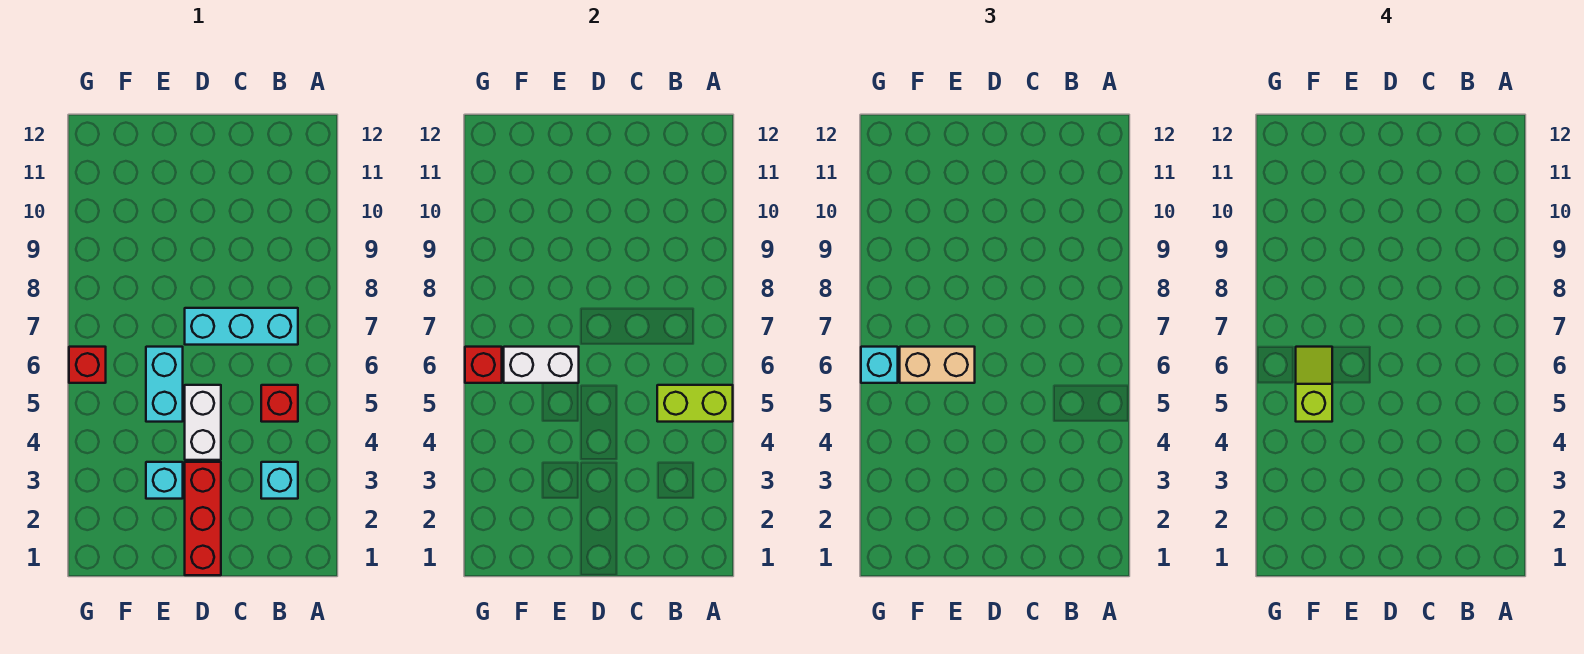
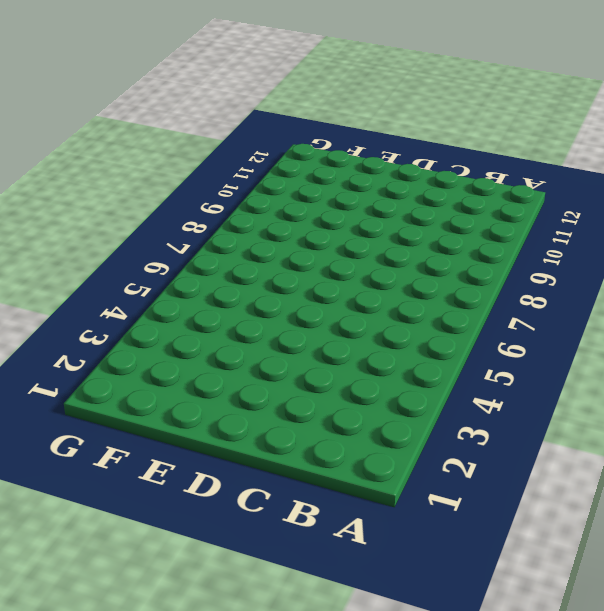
none -> cyan brick B3 level 1
none -> red brick B5 level 1
none -> cyan brick B7:D7 level 1

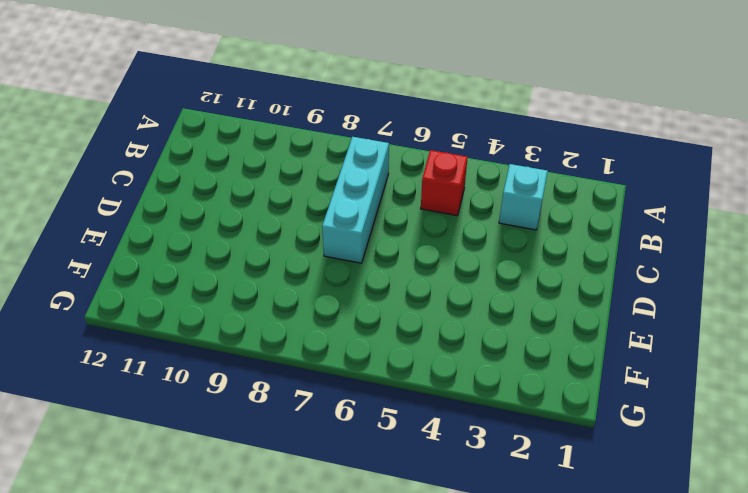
none -> red brick D1:D3 level 1
none -> white brick D4:D5 level 1
none -> cyan brick E3 level 1

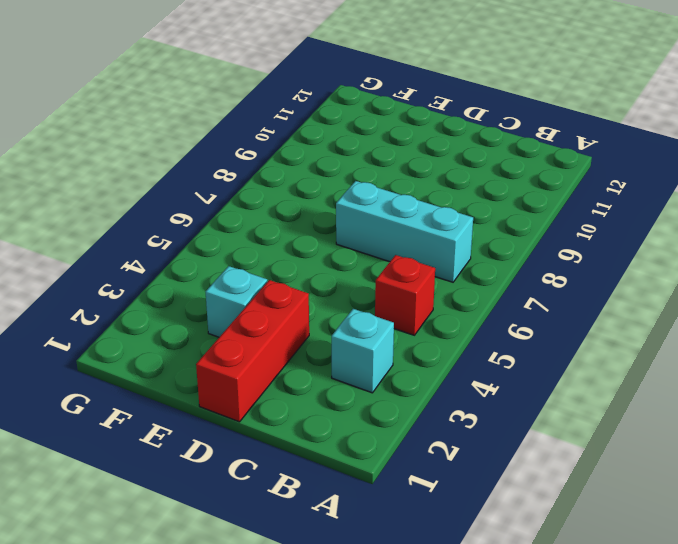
none -> white brick D4:D5 level 1
none -> cyan brick E5:E6 level 1
none -> red brick G6 level 1

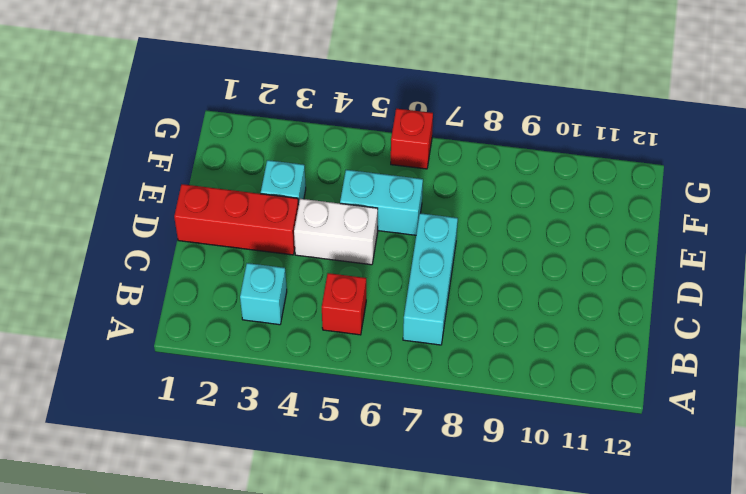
none -> lime brick A5:B5 level 2
none -> white brick E6:F6 level 2
none -> red brick G6 level 2

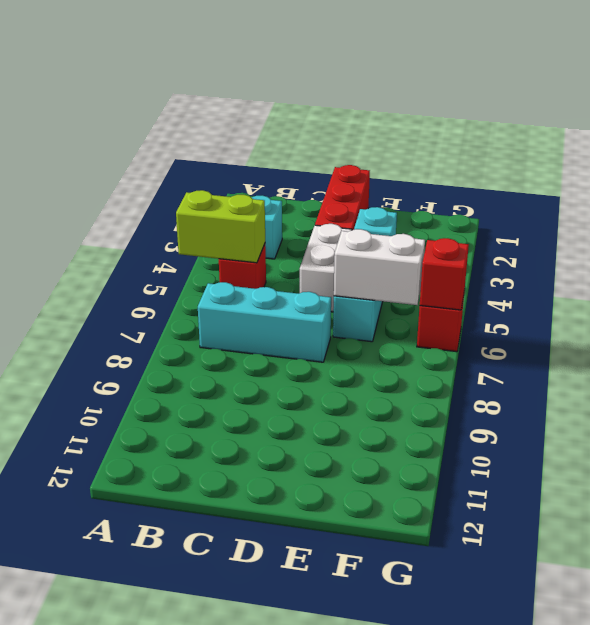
none -> tan brick E6:F6 level 3
none -> cyan brick G6 level 3
none -> lime slope F5:F6 level 4 top 5

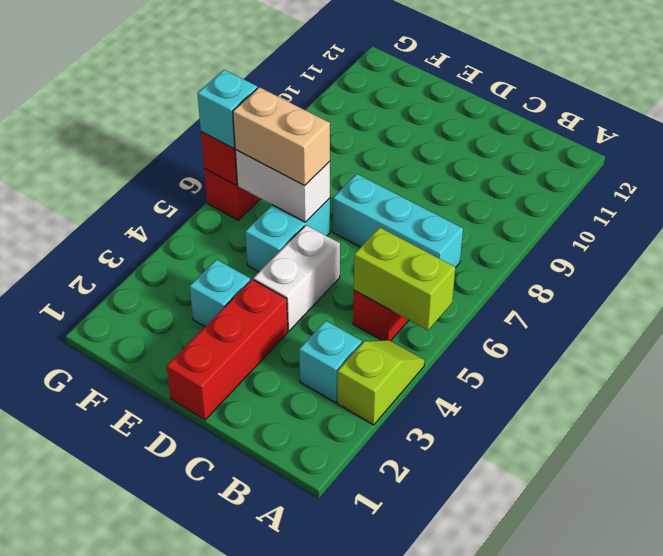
lime slope A3:A4 level 1 top 3 -> lime slope F5:F6 level 4 top 5

